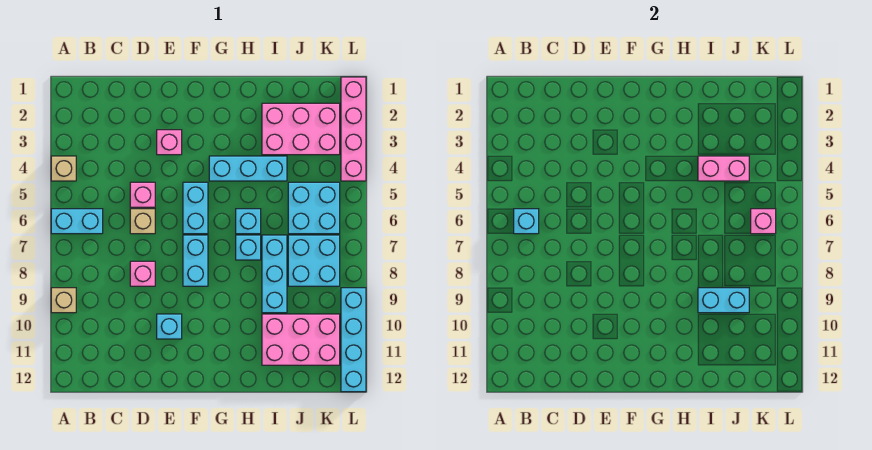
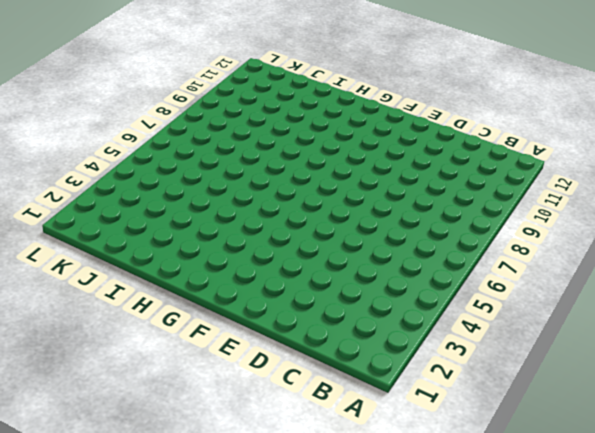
none -> tan brick A4 level 1
none -> cyan brick A6:B6 level 1
none -> tan brick A9 level 1

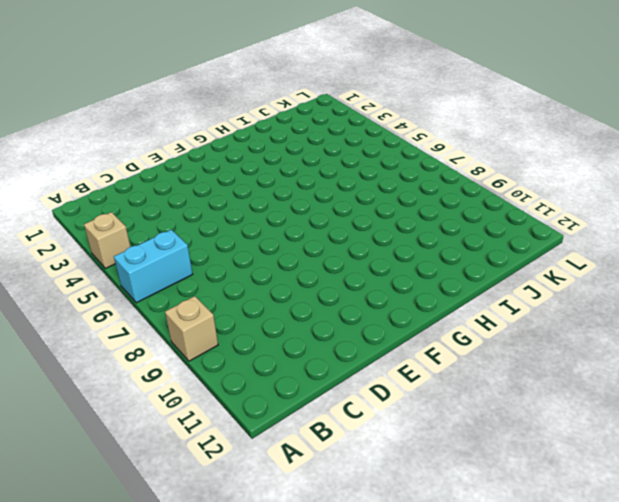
none -> pink brick D5 level 1
none -> tan brick D6 level 1
none -> pink brick D8 level 1

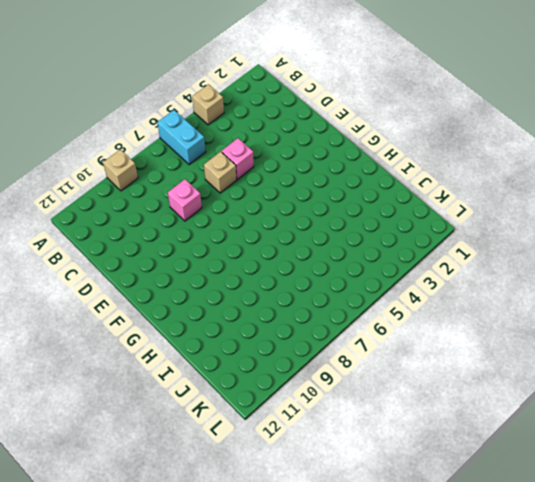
none -> pink brick E3 level 1
none -> cyan brick E10 level 1
none -> cyan brick F5:F6 level 1

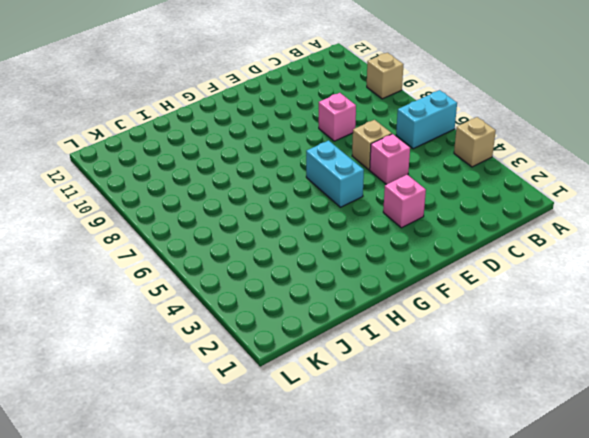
none -> cyan brick E10 level 1
none -> cyan brick F7:F8 level 1
none -> cyan brick G4:I4 level 1

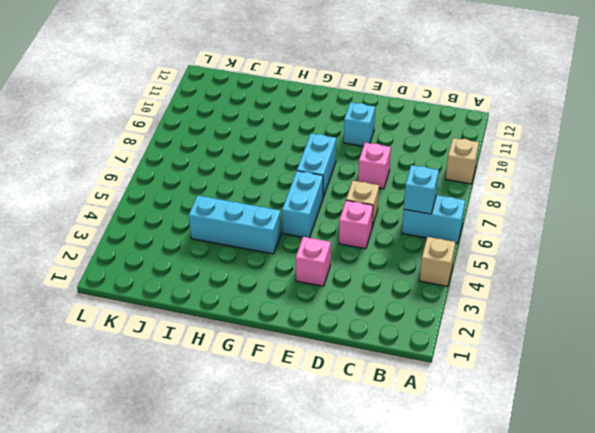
none -> cyan brick H6 level 1
none -> cyan brick H7 level 1
none -> pink brick I2:K3 level 1

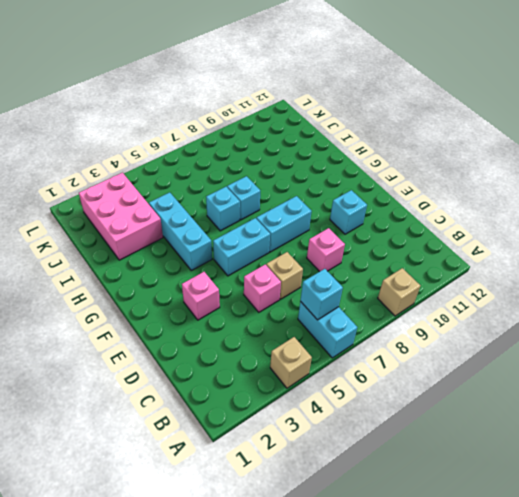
none -> cyan brick I7:I9 level 1
none -> pink brick I10:K11 level 1
none -> cyan brick J5:K6 level 1

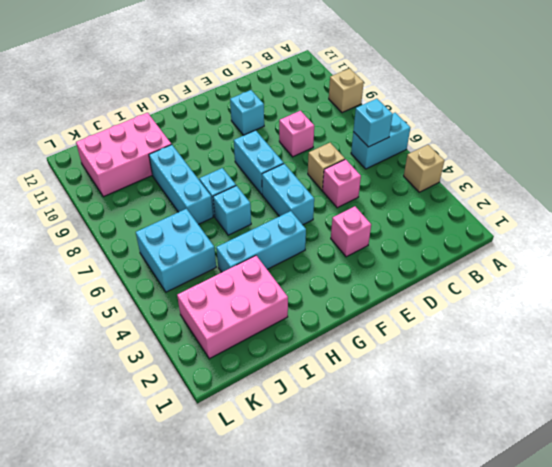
none -> cyan brick J7:K8 level 1
none -> pink brick L1:L4 level 1
none -> cyan brick L9:L12 level 1

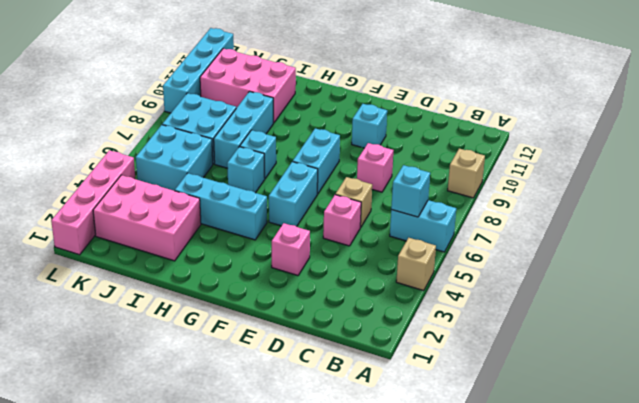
none -> pink brick I4:J4 level 2
none -> cyan brick I9:J9 level 2
none -> pink brick K6 level 2

